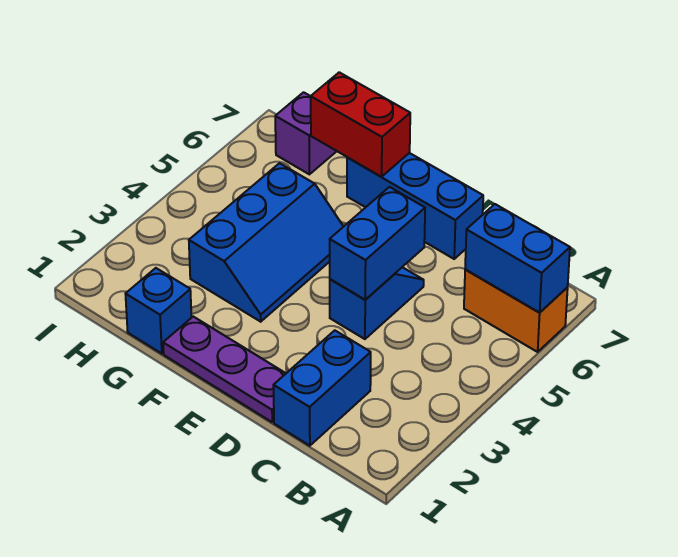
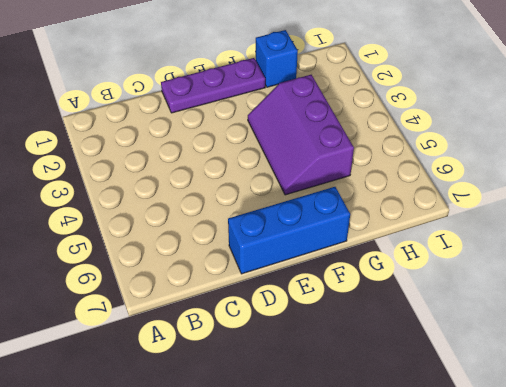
purple slope F3:G5 level 1 top G -> blue slope F3:G5 level 1 top G
none -> orange brick A6:B6 level 1
none -> blue brick C1:C2 level 1

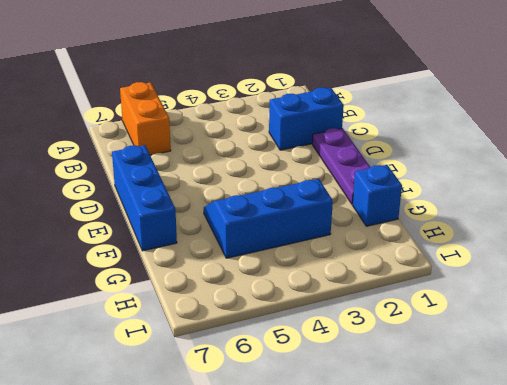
none -> blue slope D4:D5 level 1 top 4
none -> purple brick H7 level 1

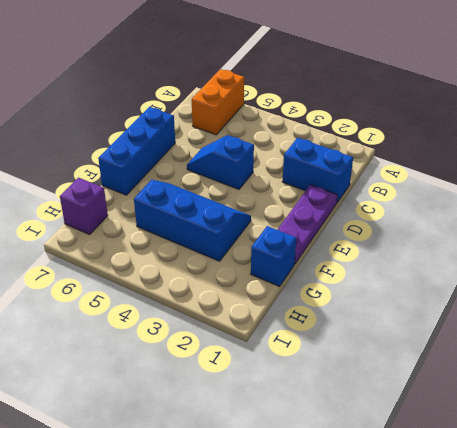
none -> blue brick A6:B6 level 2
none -> blue brick D4:D5 level 2

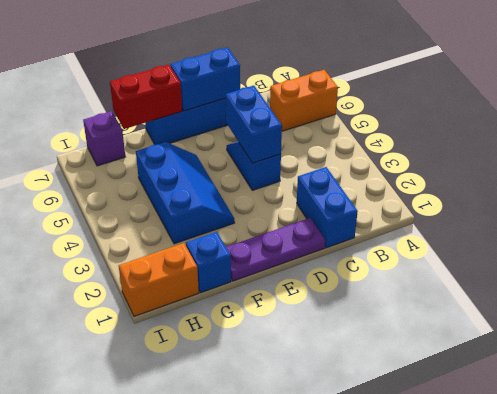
blue brick D7:E7 level 2 -> blue brick A6:B6 level 2
orange brick H1:I1 level 1 -> none

